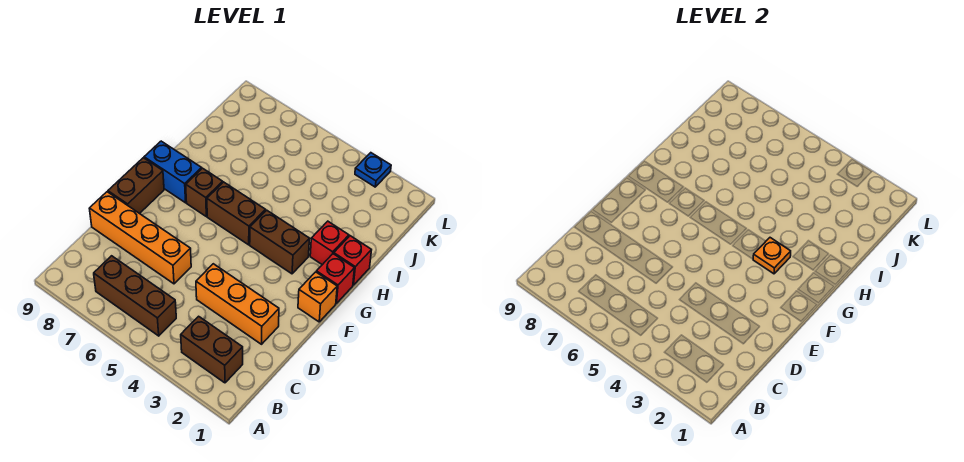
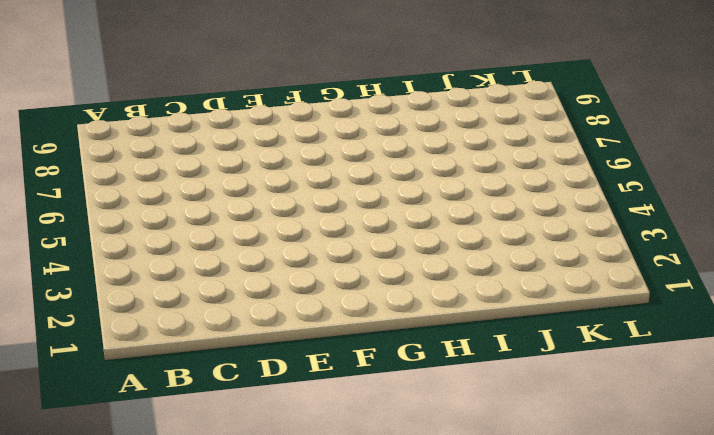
none -> brown brick B2:B3 level 1
none -> brown brick B5:B7 level 1
none -> orange brick D2:D4 level 1

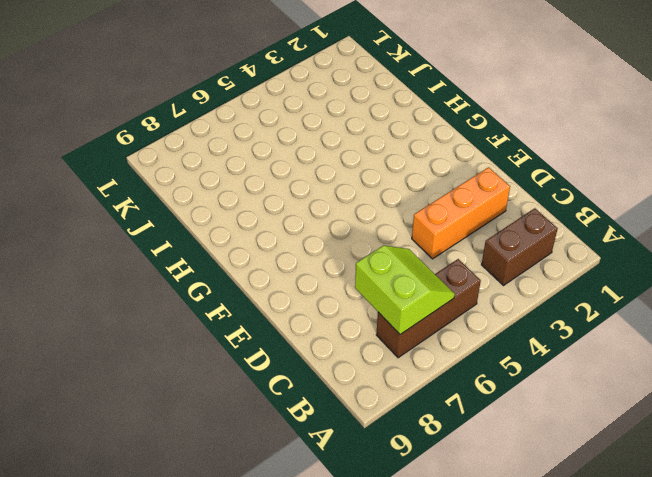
lime slope B6:C7 level 2 top 7 -> none
none -> orange brick D6:D9 level 1
none -> brown brick E9:F9 level 1
none -> orange brick F1 level 1

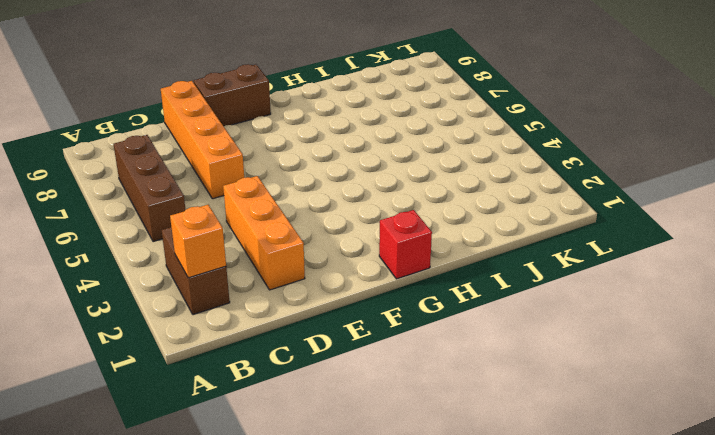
orange brick B2 level 2 -> orange brick F1 level 1
none -> brown brick G3:G4 level 1
none -> brown brick G5:G6 level 1
none -> brown brick G7 level 1

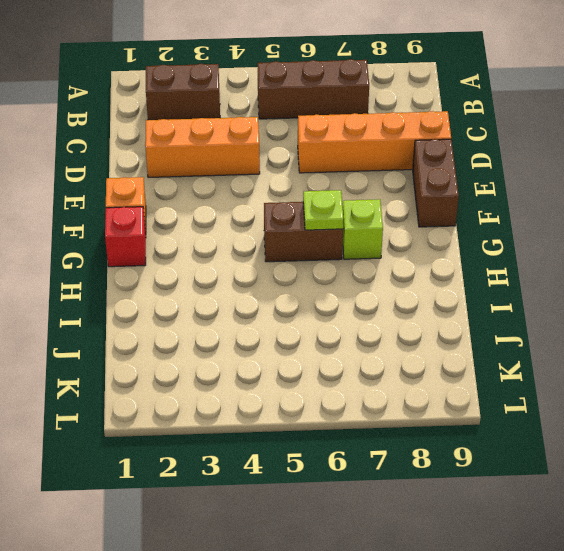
lime plate G6 level 2 -> none
lime brick G7 level 1 -> brown brick G7 level 1
none -> brown brick G3:G4 level 1
none -> blue brick G8:G9 level 1
none -> red brick H1 level 1

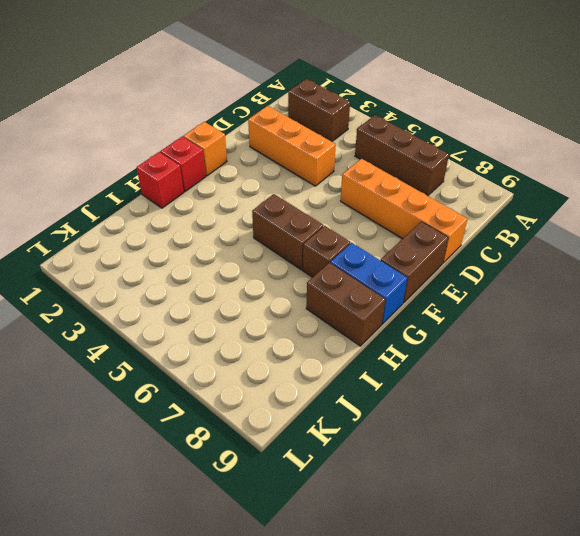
brown brick H8:H9 level 1 -> brown brick G3:G4 level 1
none -> red brick H2 level 1
none -> blue plate L3 level 1
none -> orange plate G3 level 2

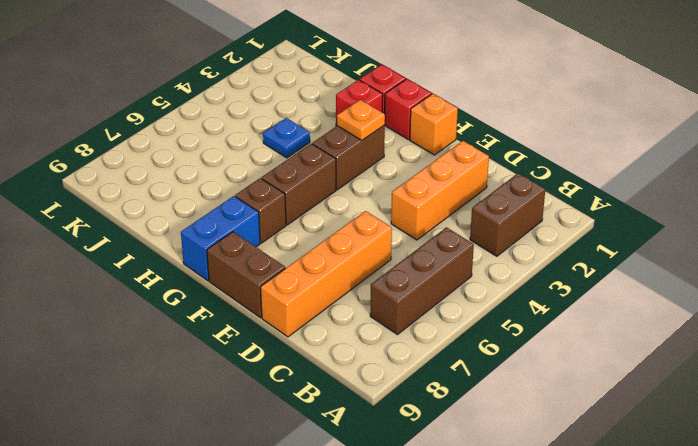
blue plate I4 level 1 -> blue plate L3 level 1

